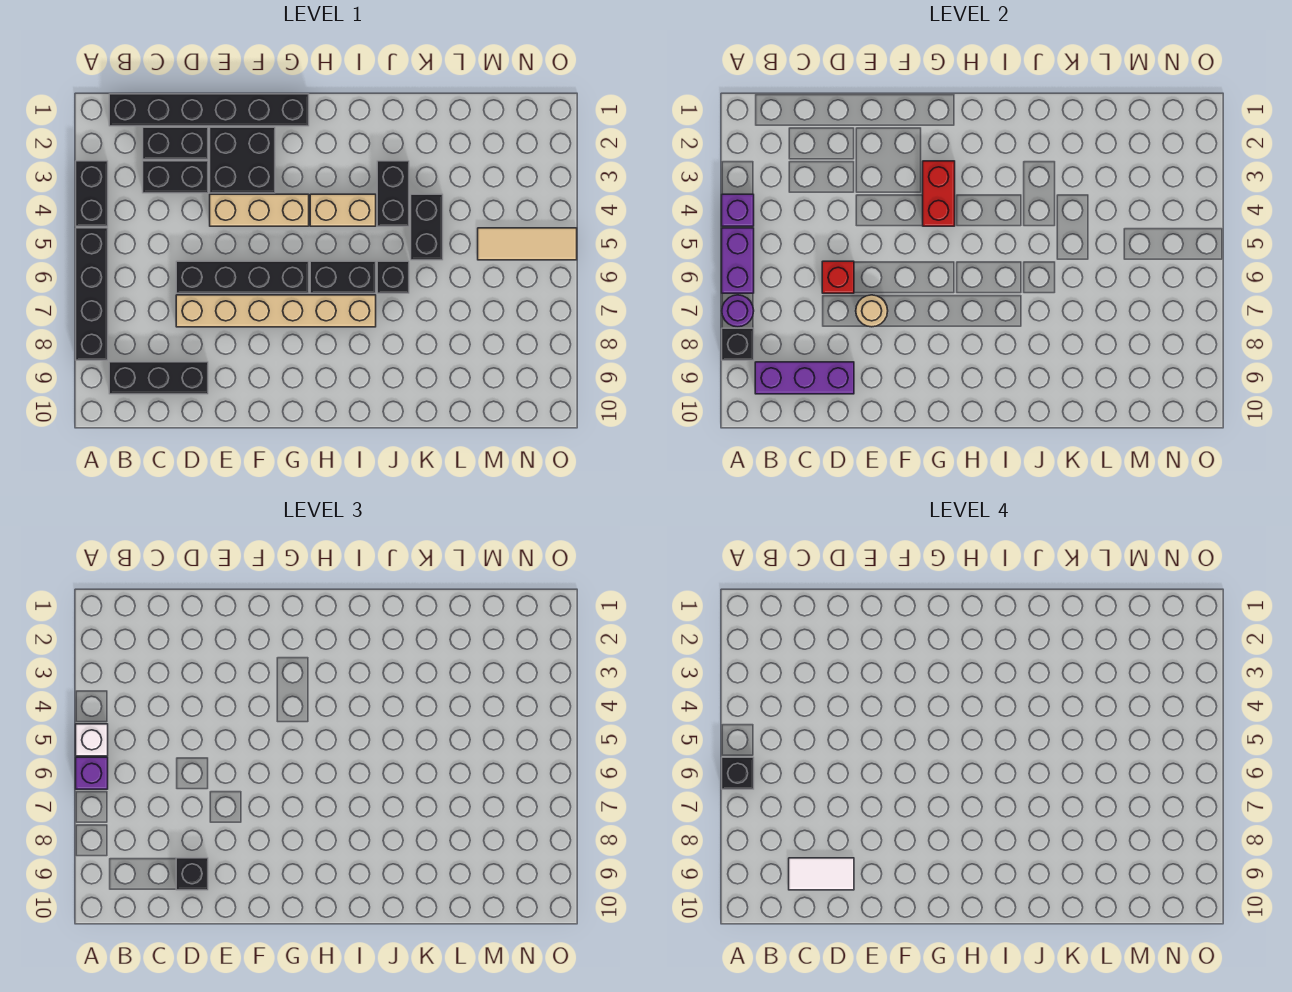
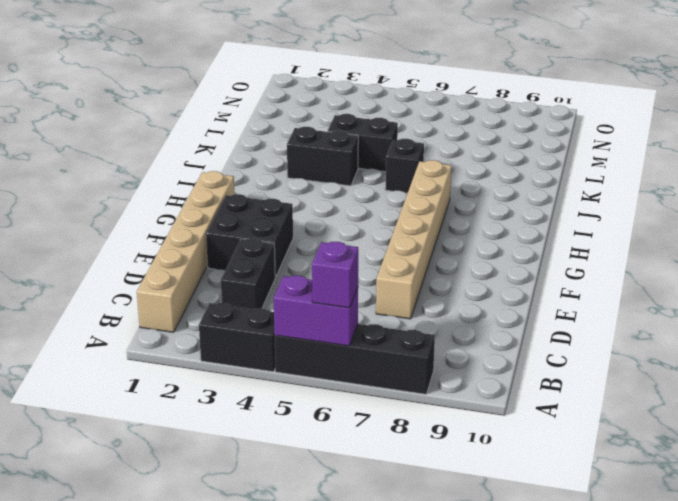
tan brick B1:G1 level 1 -> black brick B1:G1 level 1
none -> black brick B9:D9 level 1
none -> black brick C2:D2 level 1
none -> black brick D6:G6 level 1

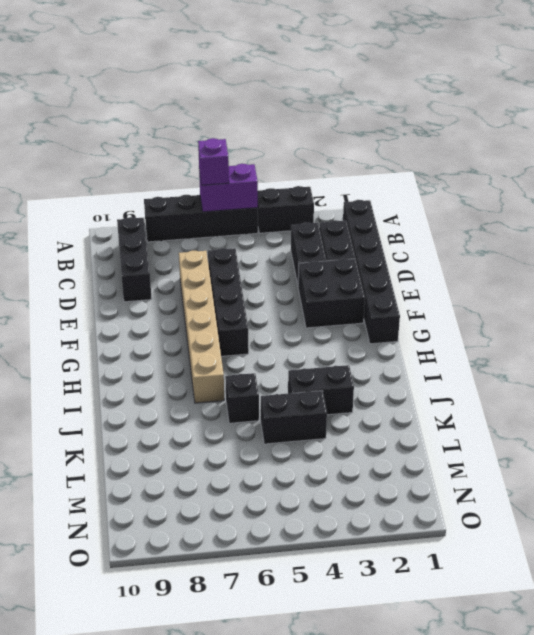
none -> tan brick E4:G4 level 1
none -> tan brick H4:I4 level 1
none -> black brick H6:I6 level 1

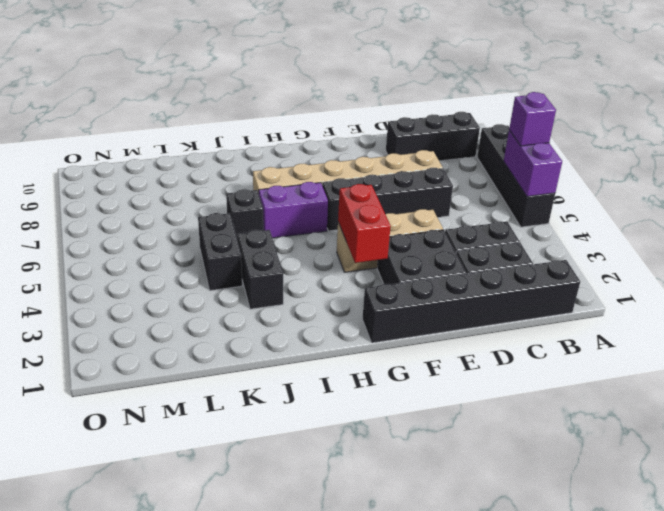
purple brick H6:I6 level 1 -> black brick H6:I6 level 1
none -> black brick A3:A4 level 1
none -> tan brick H4:I4 level 1
none -> tan tile M5:O5 level 1

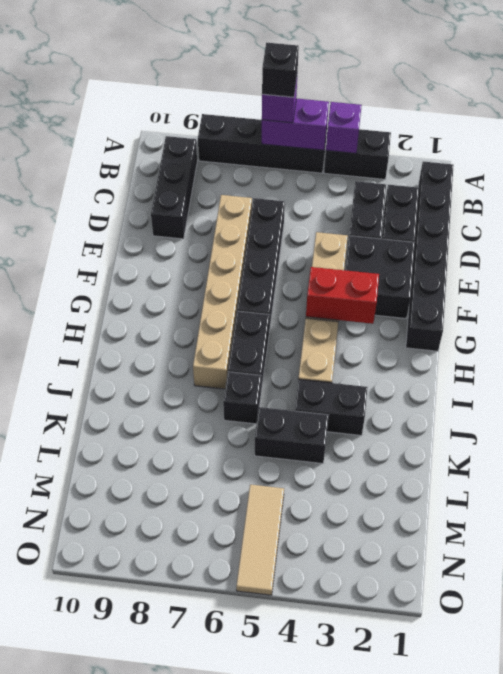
none -> purple round brick A7 level 2
none -> black brick A8 level 2
none -> purple brick B9:D9 level 2

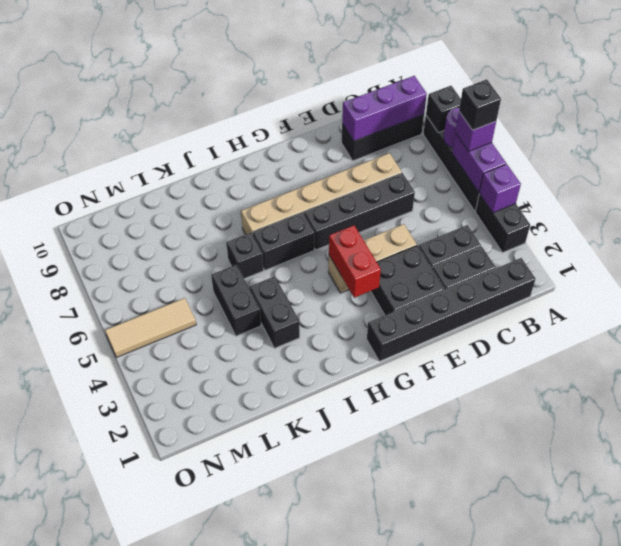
none -> tan brick H4:I4 level 1
none -> red brick D6 level 2
none -> tan round brick E7 level 2

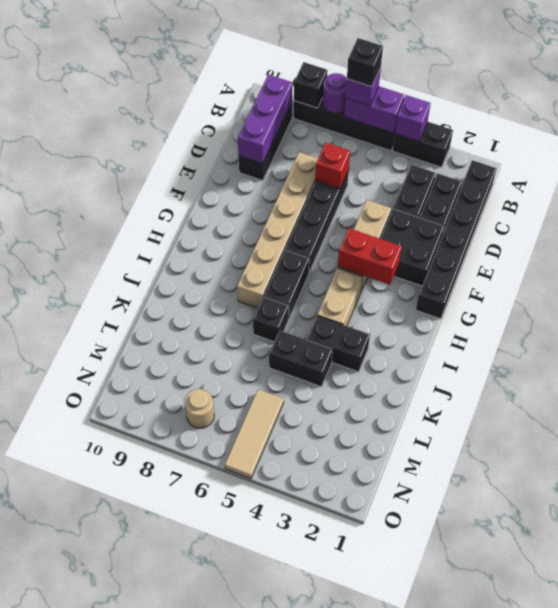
tan round brick N7 level 1 -> tan round brick E7 level 2
none -> white brick A5 level 3
none -> black brick D9 level 3
none -> white tile C9:D9 level 4

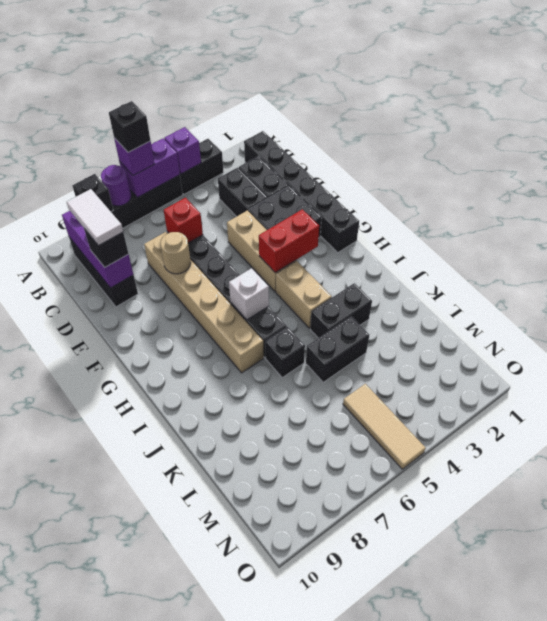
white brick H6 level 2 -> white brick A5 level 3

